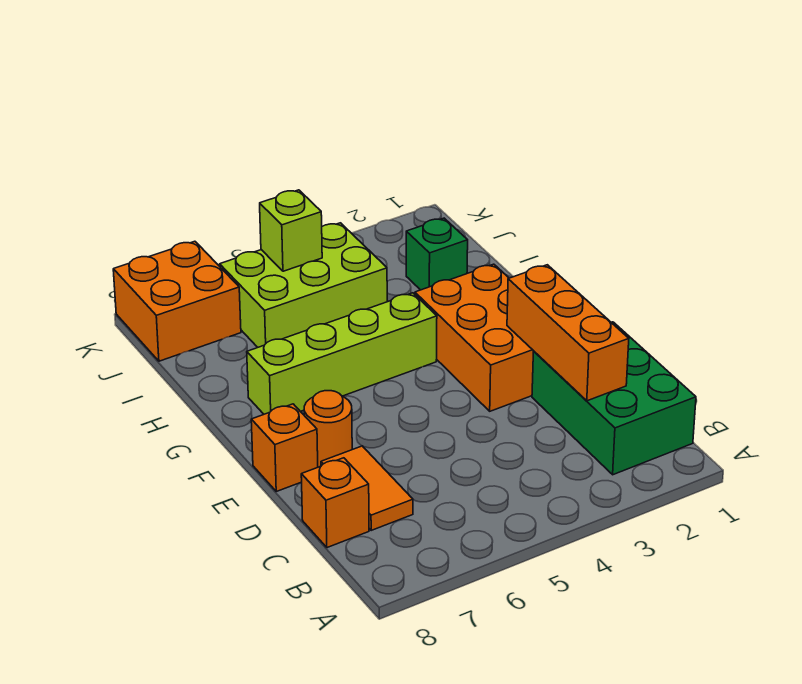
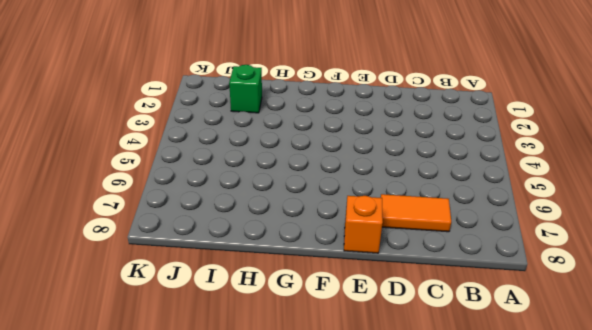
none -> green brick B1:D2 level 1
none -> orange brick C8 level 1
none -> orange brick E2:G3 level 1

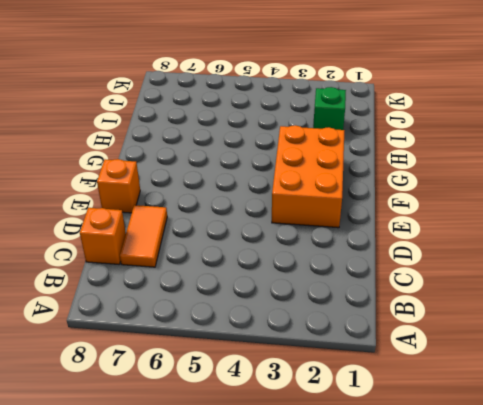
none -> green brick B1:D2 level 1
none -> orange round brick E7 level 1
none -> lime brick G4:G7 level 1

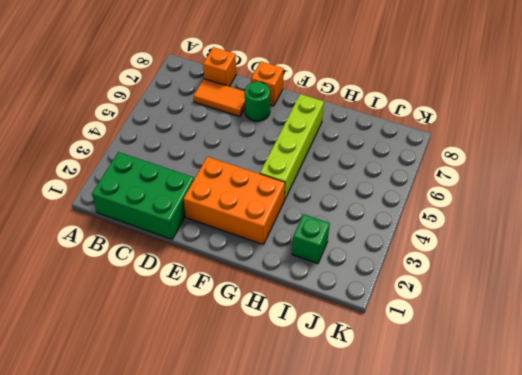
green round brick E7 level 1 -> orange round brick E7 level 1
none -> lime brick I4:J6 level 1
none -> orange brick J7:K8 level 1
none -> orange brick C2:E2 level 2

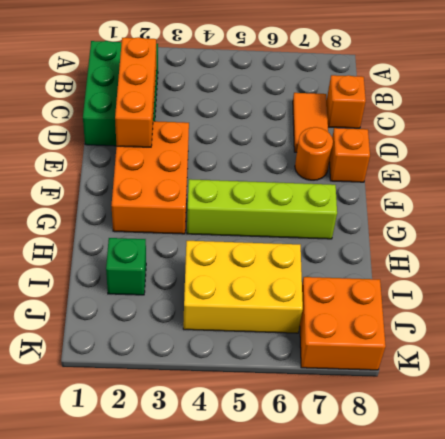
yellow brick I4:J6 level 1 -> lime brick I4:J6 level 1
none -> lime brick J5 level 2

